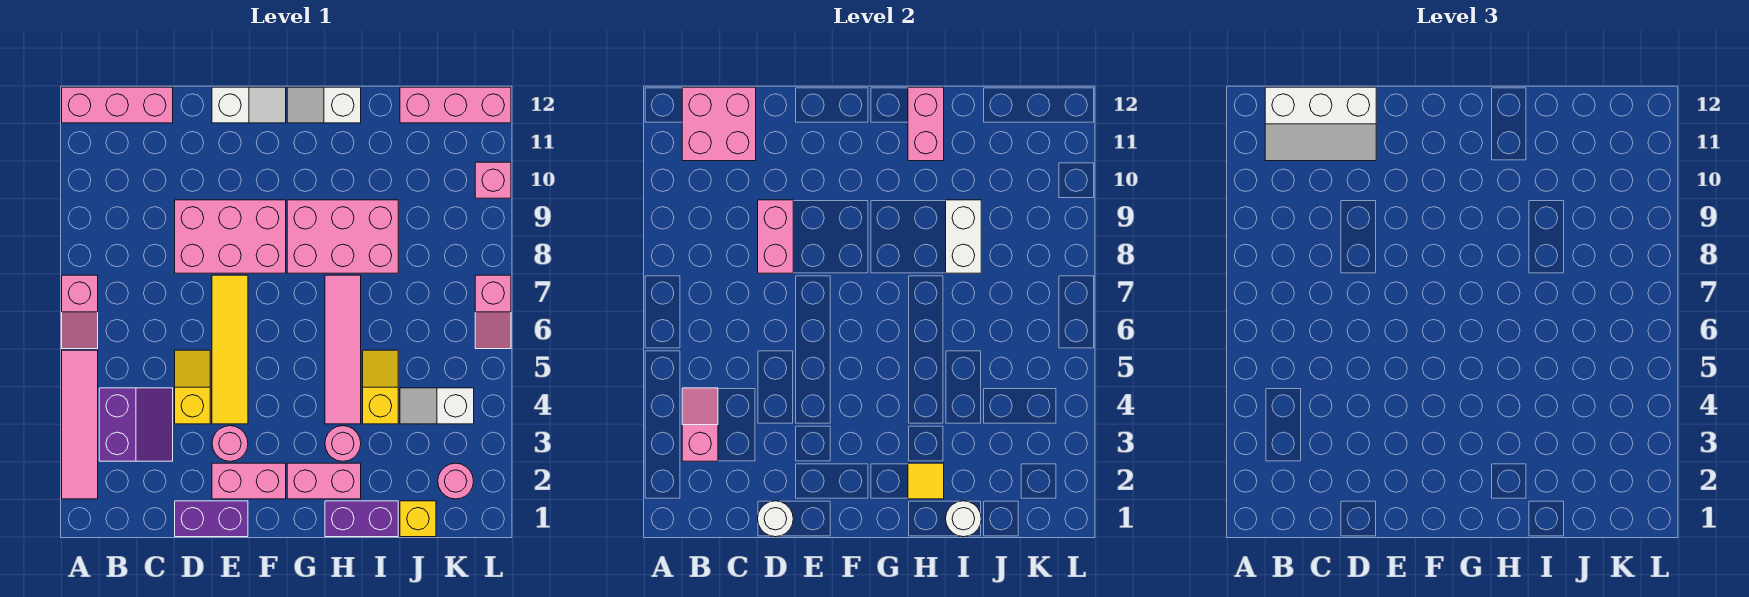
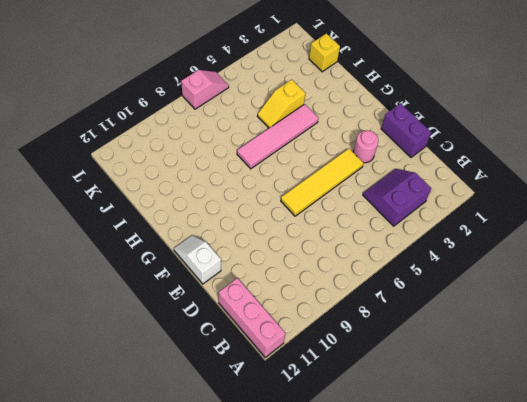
none -> pink tile A2:A5 level 1
none -> pink slope A6:A7 level 1 top 7
none -> yellow slope D4:D5 level 1 top 4
none -> pink brick D8:F9 level 1

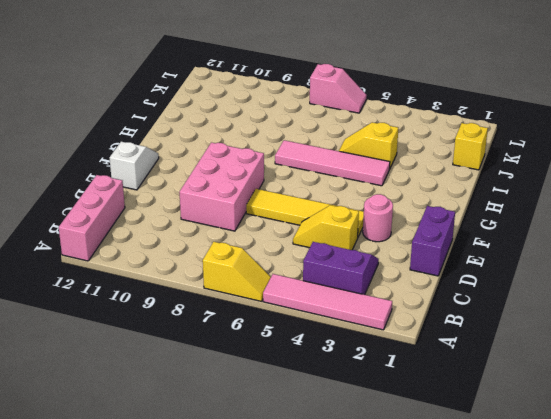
yellow slope A6:A7 level 1 top 7 -> pink slope A6:A7 level 1 top 7
none -> pink brick E2:F2 level 1
none -> pink brick G2:H2 level 1
none -> pink brick G8:I9 level 1
none -> white slope G12:H12 level 1 top H

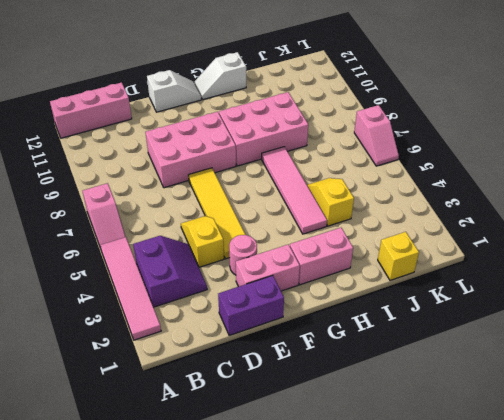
none -> purple brick H1:I1 level 1
none -> pink round brick H3 level 1
none -> white slope J4:K4 level 1 top K
none -> pink brick J12:L12 level 1

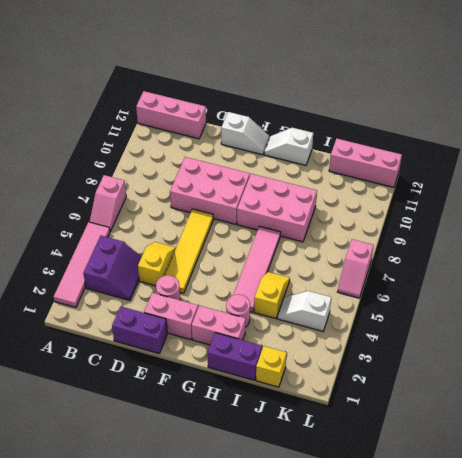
none -> pink round brick K2 level 1
none -> pink brick L10 level 1
none -> pink slope B3:B4 level 2 top 3
none -> pink brick B11:C12 level 2

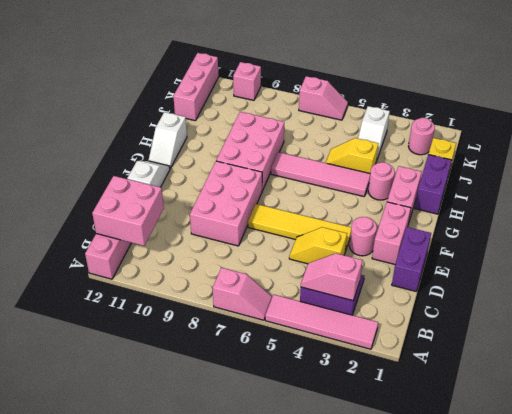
none -> white round brick D1 level 2
none -> pink brick D8:D9 level 2
none -> yellow tile H2 level 2
none -> pink brick H11:H12 level 2

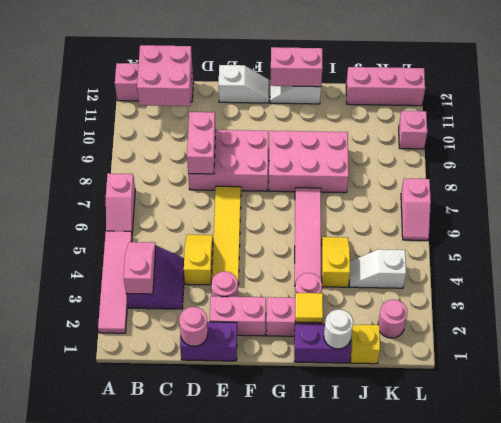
pink round brick D1 level 2 -> white round brick D1 level 2
pink brick G12:H12 level 2 -> pink brick H11:H12 level 2
none -> white brick I8:I9 level 2
none -> white slope B11:D12 level 3 top 12

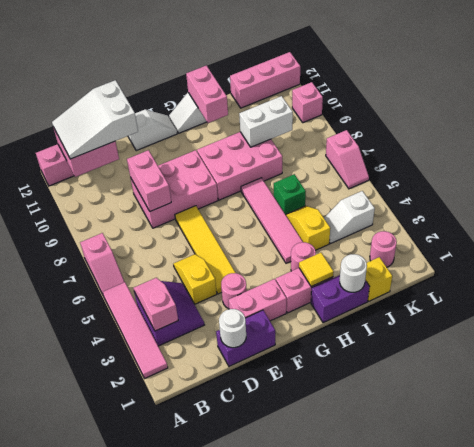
white slope B11:D12 level 3 top D -> white slope B11:D12 level 3 top 12
green brick I6 level 1 -> none
white brick I9:J9 level 2 -> white brick I8:I9 level 2

